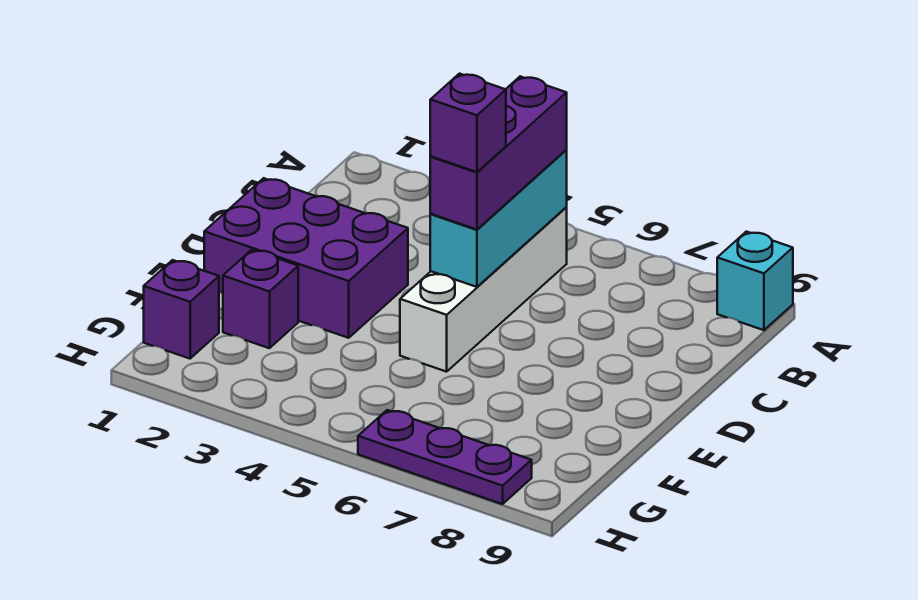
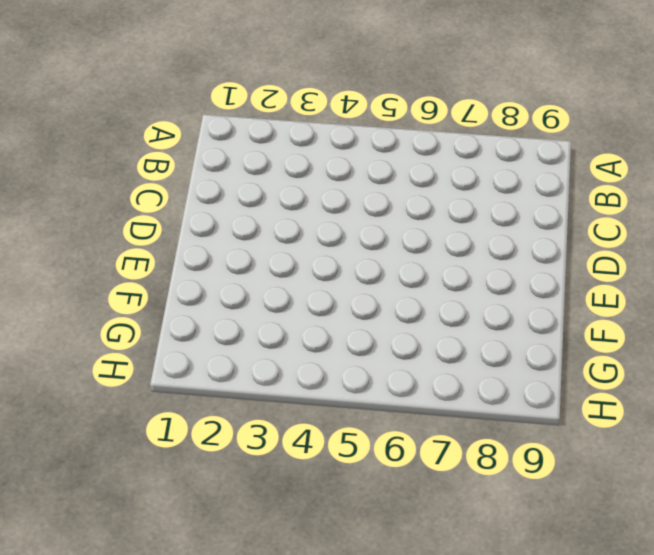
none -> cyan brick A9 level 1
none -> white brick B5:E5 level 1

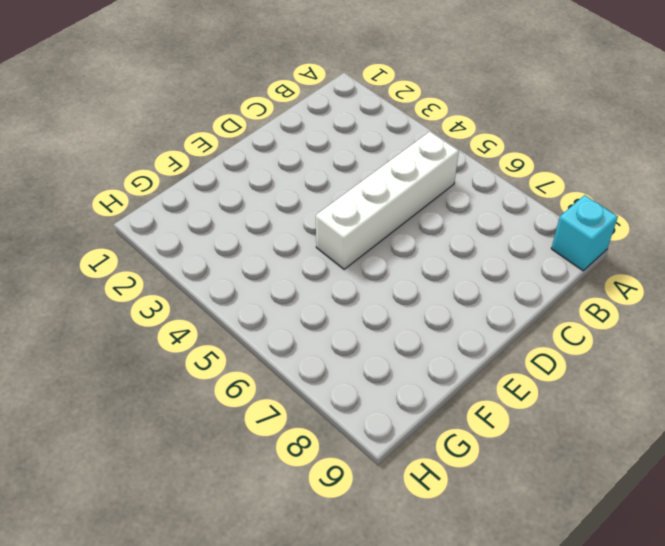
none -> purple brick D1:E3 level 1
none -> purple brick F2 level 1

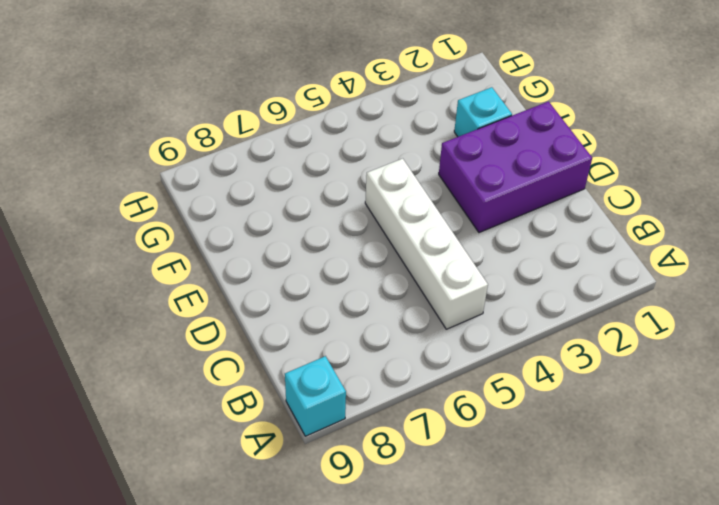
cyan brick F2 level 1 -> purple brick F2 level 1
none -> purple brick G1 level 1
none -> purple plate H6:H8 level 1

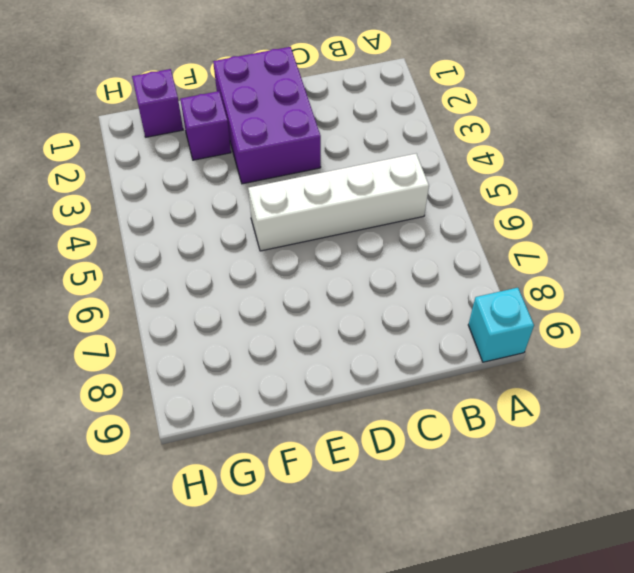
none -> purple plate H6:H8 level 1
none -> cyan brick B5:D5 level 2

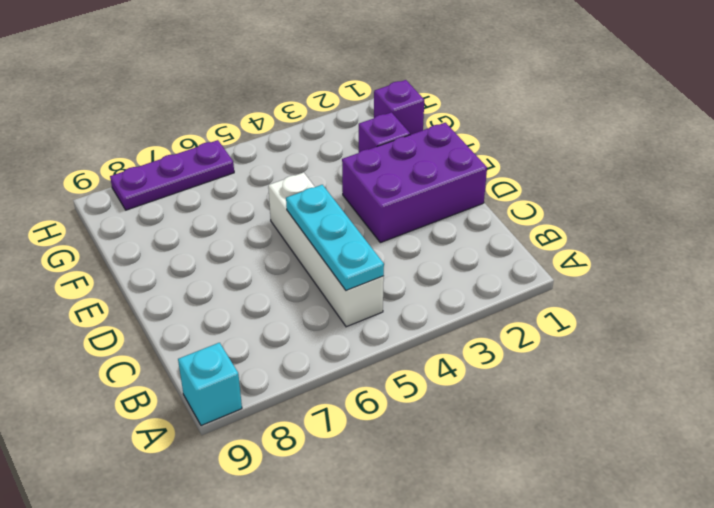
cyan plate B5:D5 level 2 -> cyan brick B5:D5 level 2
none -> purple brick B5:D5 level 3
none -> purple brick D5 level 4

